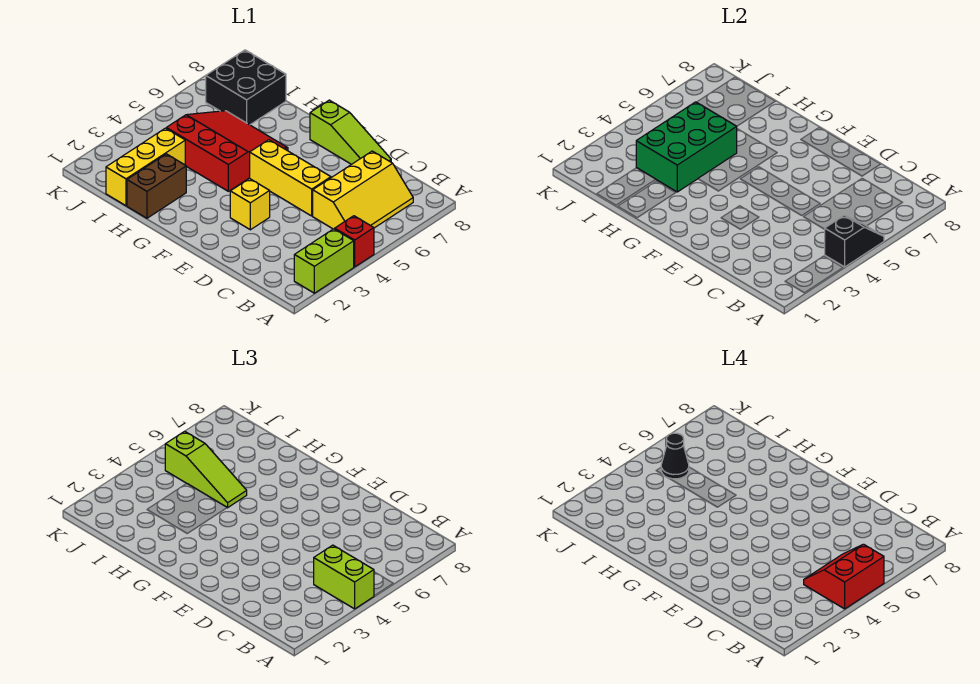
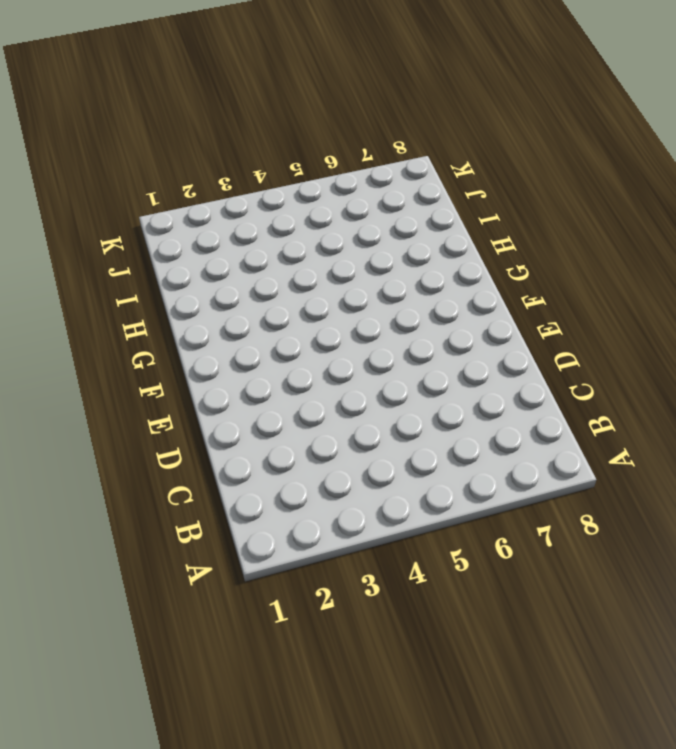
none -> lime brick A2:A3 level 1
none -> red brick A4 level 1
none -> yellow slope B5:C7 level 1 top C

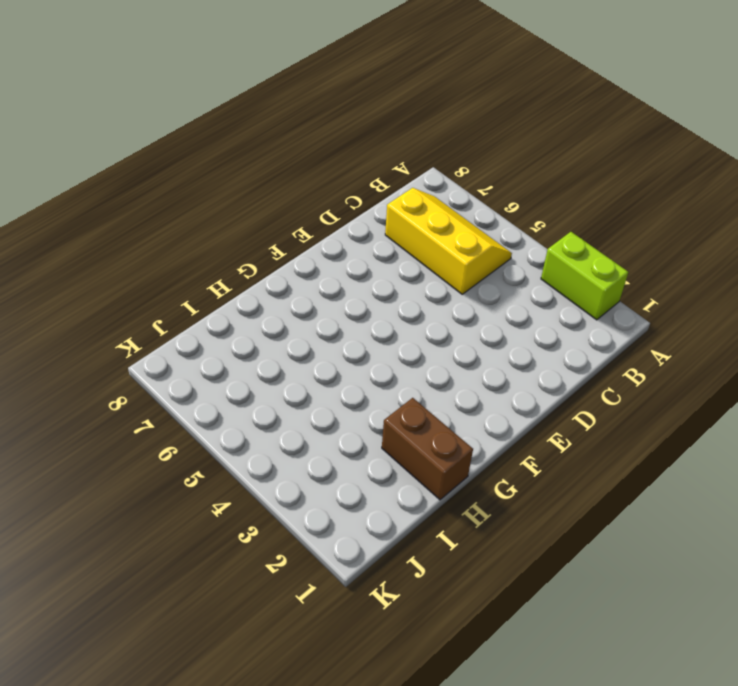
none -> red brick A4 level 1
none -> yellow brick D5:F5 level 1
none -> lime slope D8:F8 level 1 top F

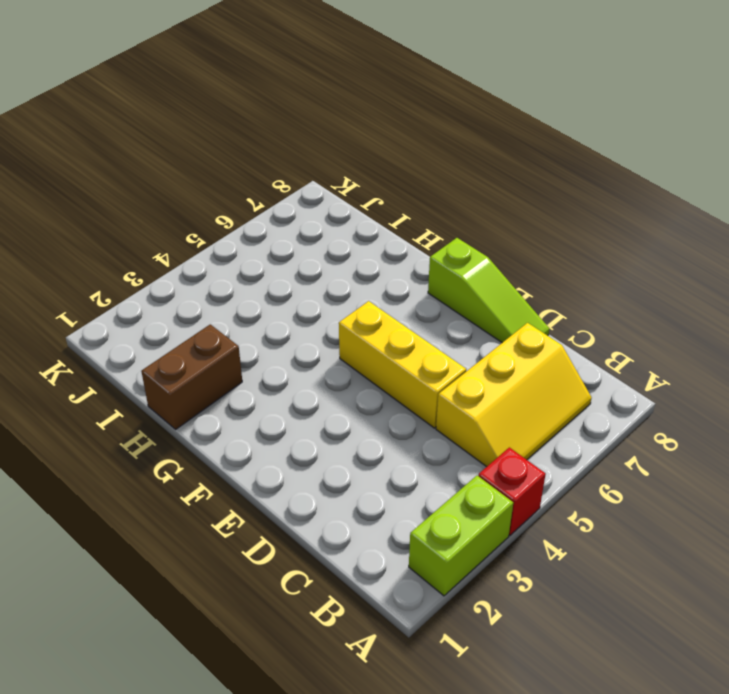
none -> yellow brick E3 level 1
none -> red slope G4:I6 level 1 top 4
none -> yellow brick I1:I3 level 1

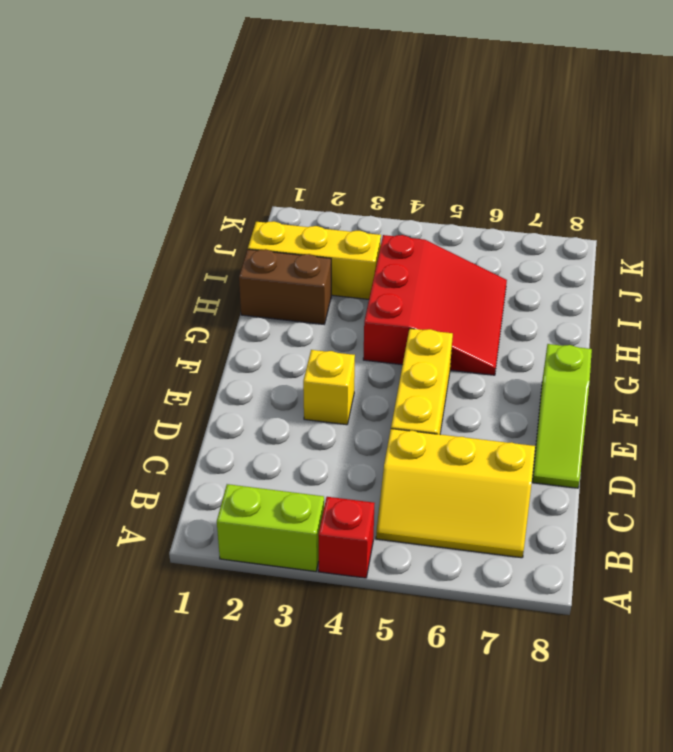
none -> black brick I7:J8 level 1
none -> black slope A4:A5 level 2 top 4
none -> green brick H3:I5 level 2

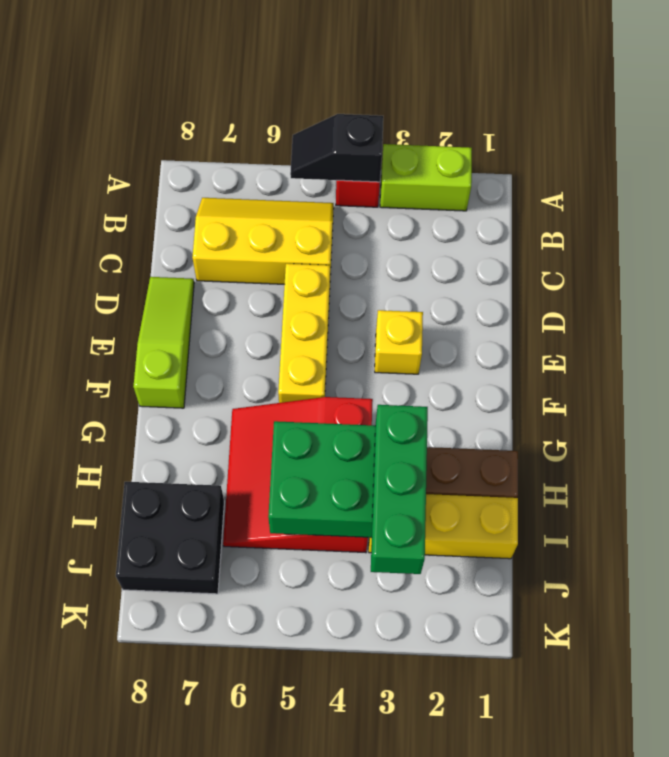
green brick H3:J3 level 3 -> none
none -> lime brick A4:B4 level 3
none -> lime slope H5:J5 level 3 top J
none -> red slope A4:B5 level 4 top A

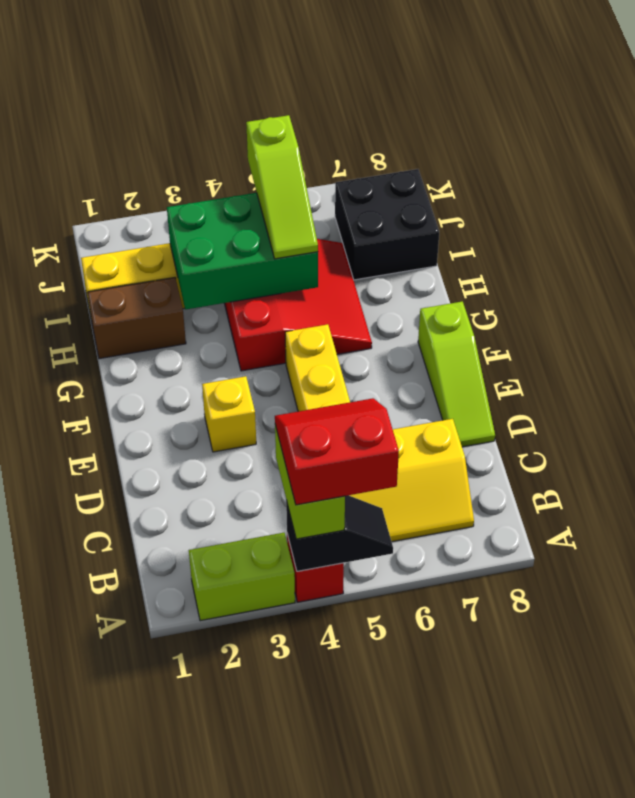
none -> black cone J5 level 4

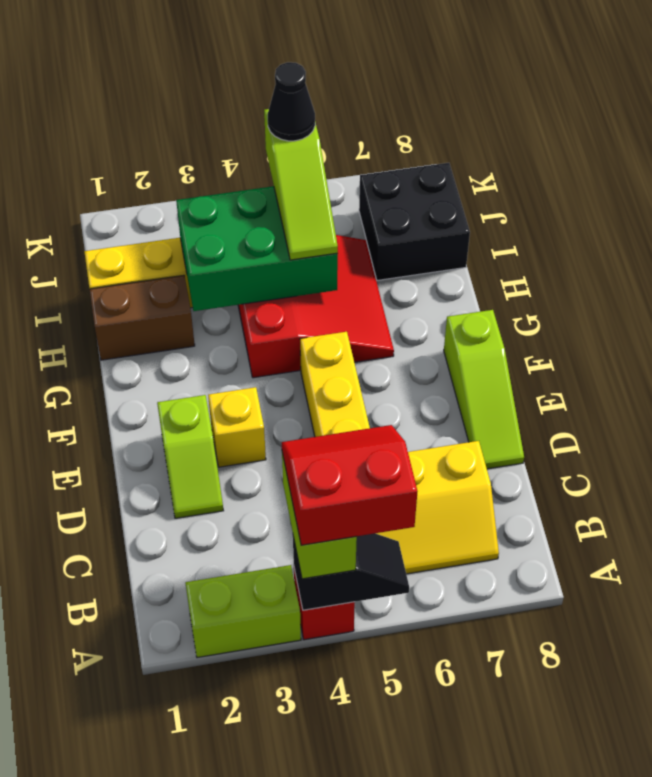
lime slope D2:E2 level 1 top E -> none

